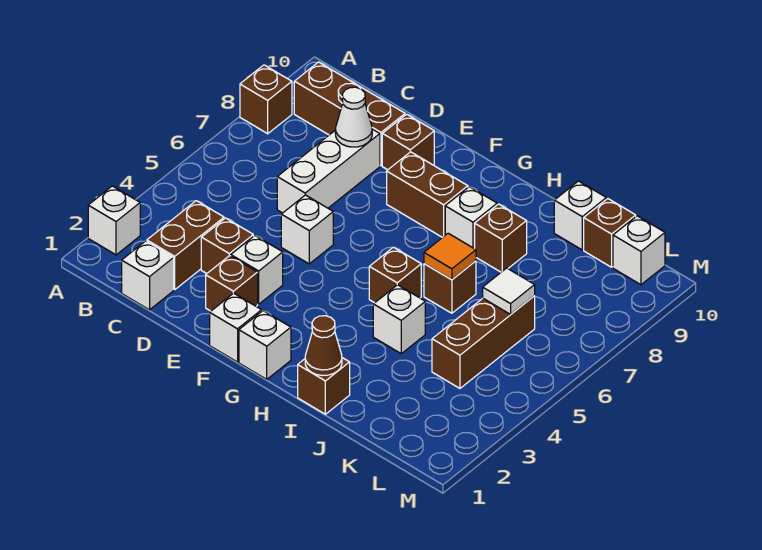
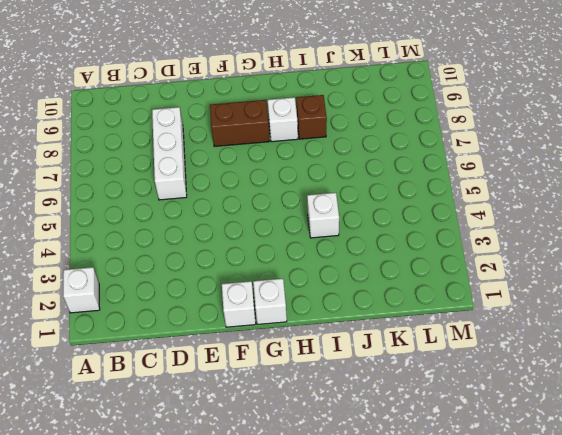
none -> brown brick A8 level 1
none -> brown brick B9:D9 level 1
none -> white brick C1 level 1

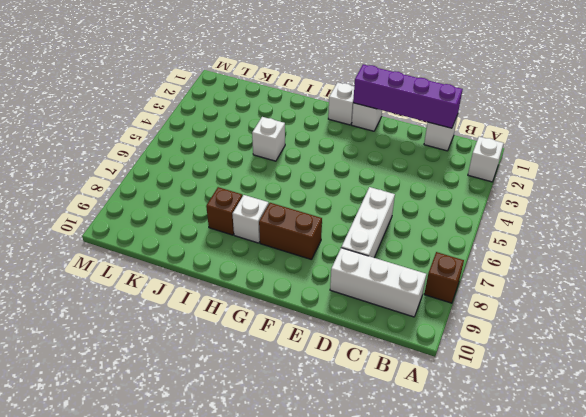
white brick B9:D9 level 1 -> brown brick B9:D9 level 1
purple brick C1:F1 level 2 -> none
none -> brown brick C2:C3 level 1
none -> brown brick D3 level 1
none -> brown brick E2 level 1

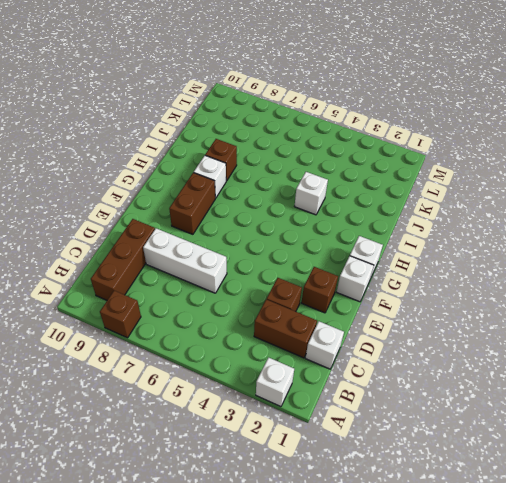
none -> white brick E3 level 1
none -> white brick E5 level 1
none -> brown brick E9 level 1

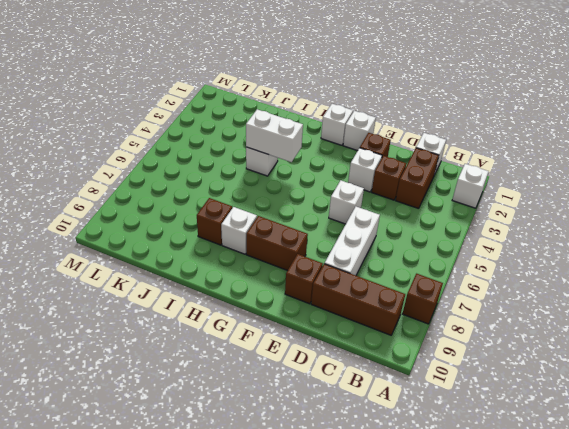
white brick H4:I4 level 2 -> none
none -> brown brick H5 level 1
none -> brown brick I1 level 1
none -> brown brick I6 level 1

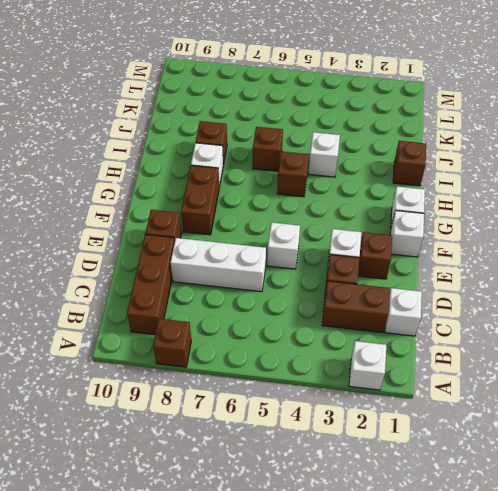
none -> white brick J10 level 1
none -> brown brick K4:K6 level 1
none -> brown brick K10 level 1

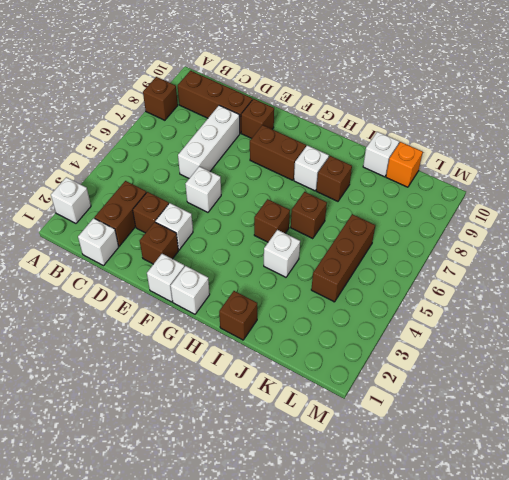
orange brick K10 level 1 -> brown brick K10 level 1
none -> white brick L10 level 1
none -> white cone D8 level 2
none -> brown cone I1 level 2

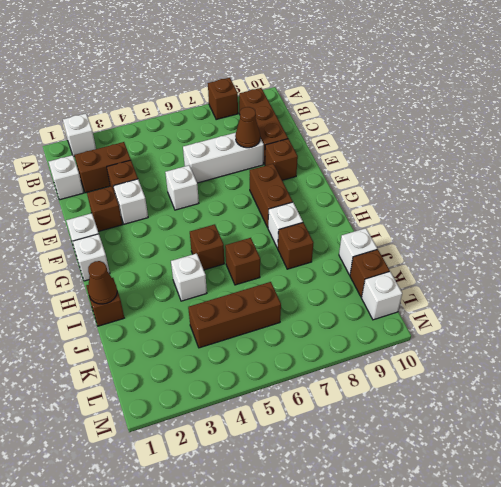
brown cone D8 level 2 -> white cone D8 level 2
none -> orange tile I6 level 2
none -> white tile K6 level 2

